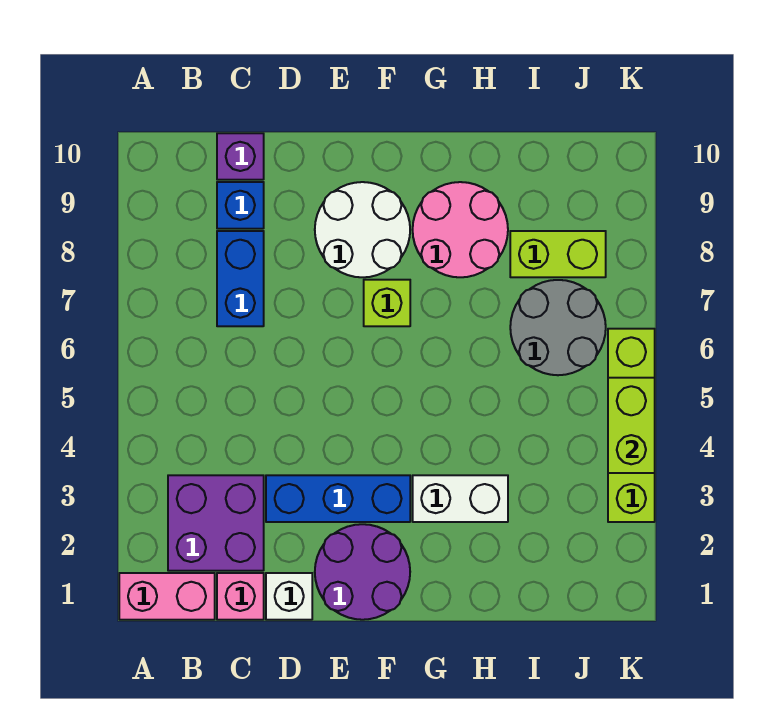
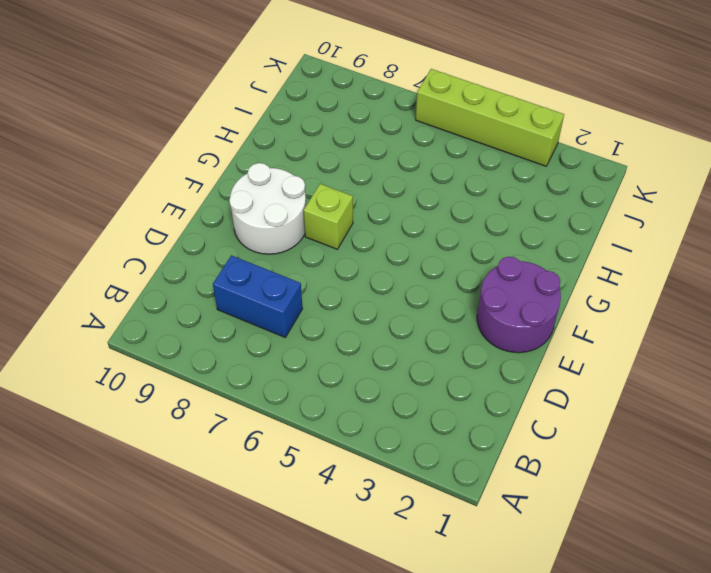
none -> pink brick A1:B1 level 1
none -> purple brick B2:C3 level 1
none -> pink brick C1 level 1

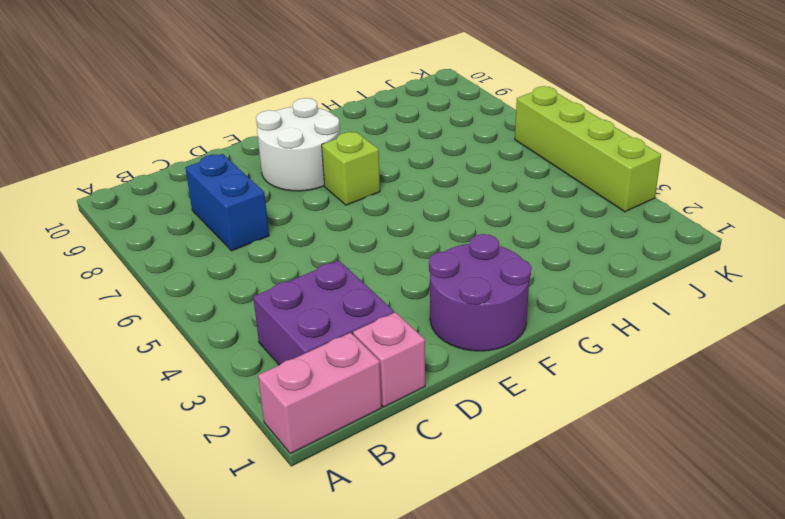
none -> blue brick C9 level 1
none -> purple brick C10 level 1
none -> white brick D1 level 1

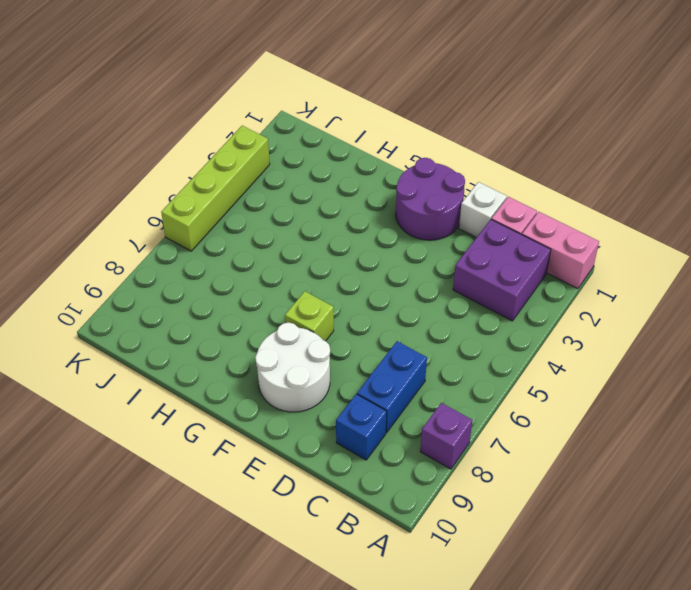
purple brick A8 level 1 -> purple brick C10 level 1
none -> blue brick D3:F3 level 1
none -> white brick G3:H3 level 1
none -> pink round brick G8:H9 level 1

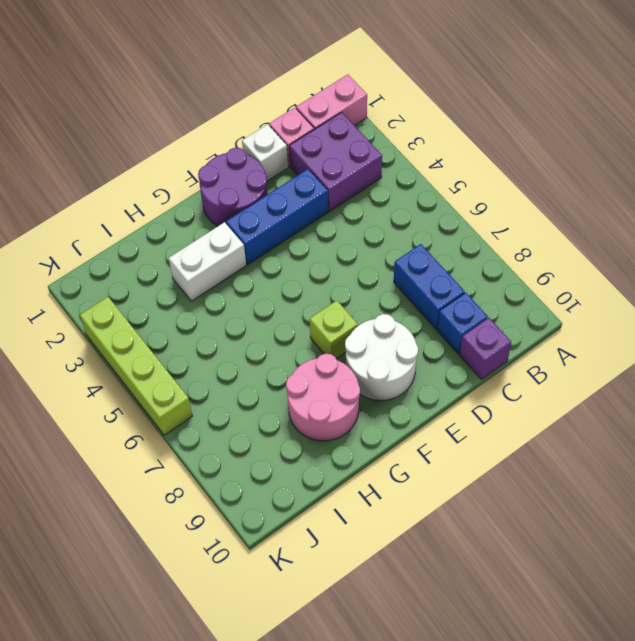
none -> grey round brick I6:J7 level 1
none -> lime brick I8:J8 level 1
none -> lime brick K4:K5 level 2

